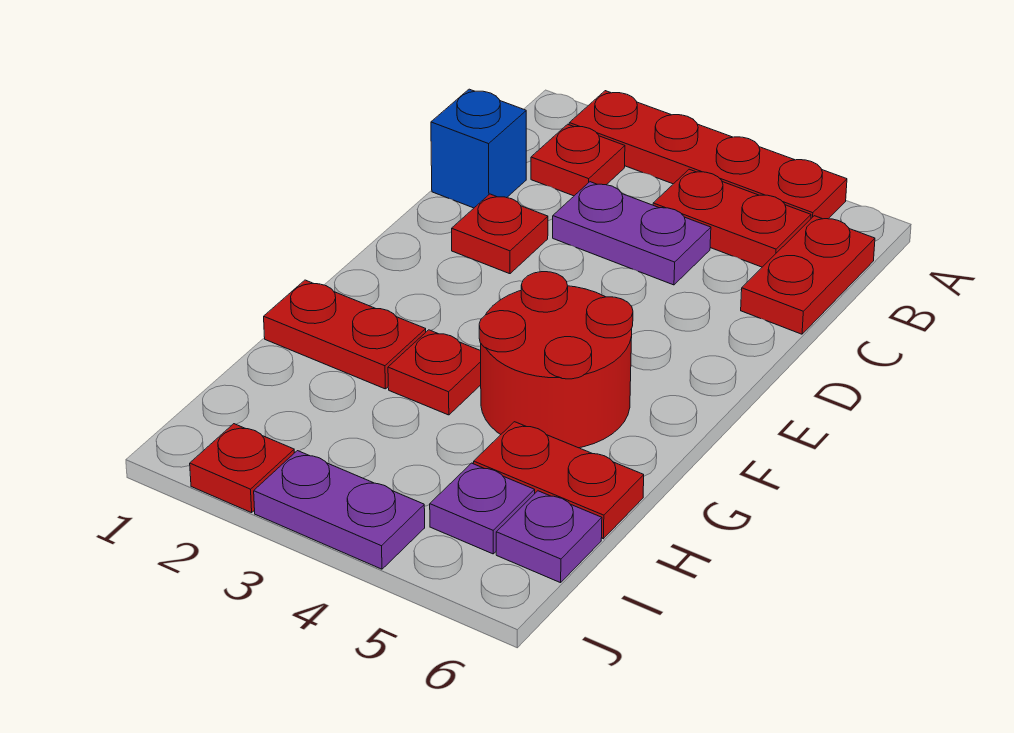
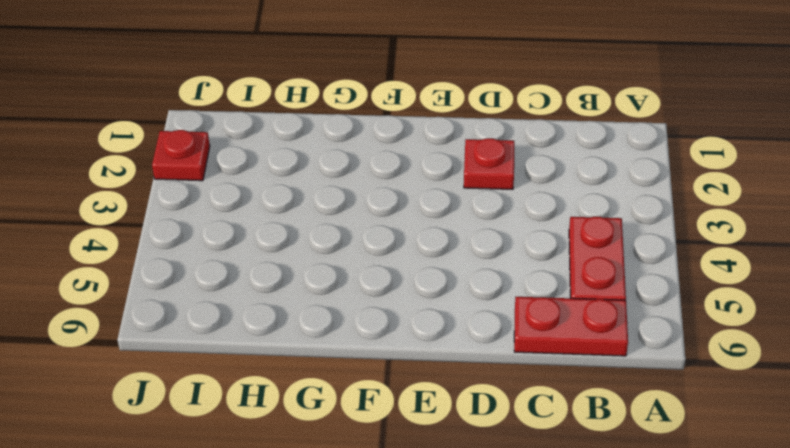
none -> red plate A2:A5 level 1
none -> red plate B2 level 1
none -> blue brick C1 level 1

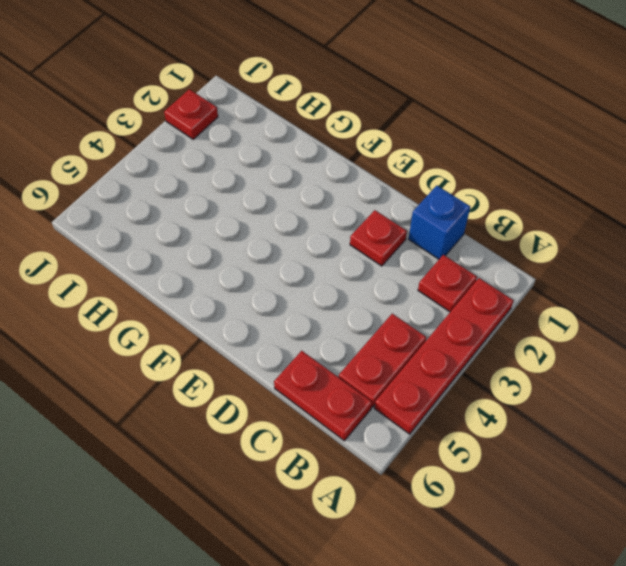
none -> purple plate C3:C4 level 1
none -> red round brick F4:G5 level 1
none -> red plate G1:G2 level 1

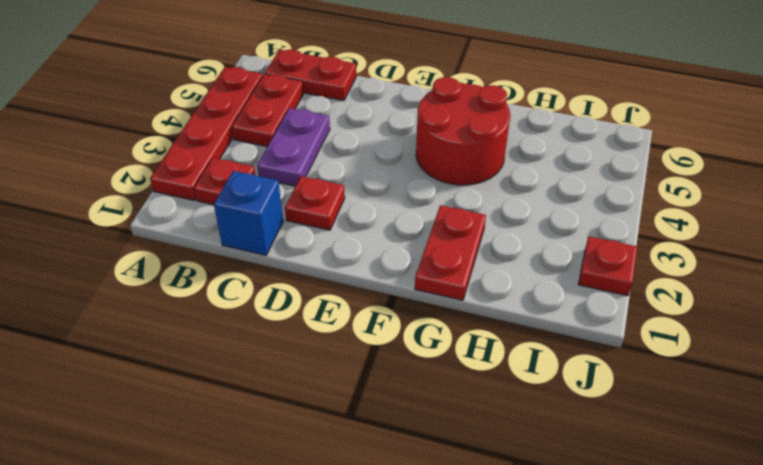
none -> red plate G3 level 1
none -> red plate H5:H6 level 1
none -> purple plate I5 level 1

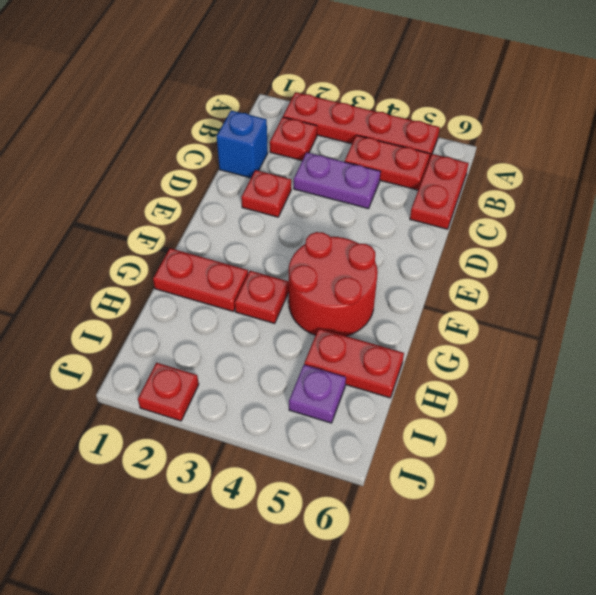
none -> purple plate I6 level 1
none -> purple plate J3:J4 level 1

